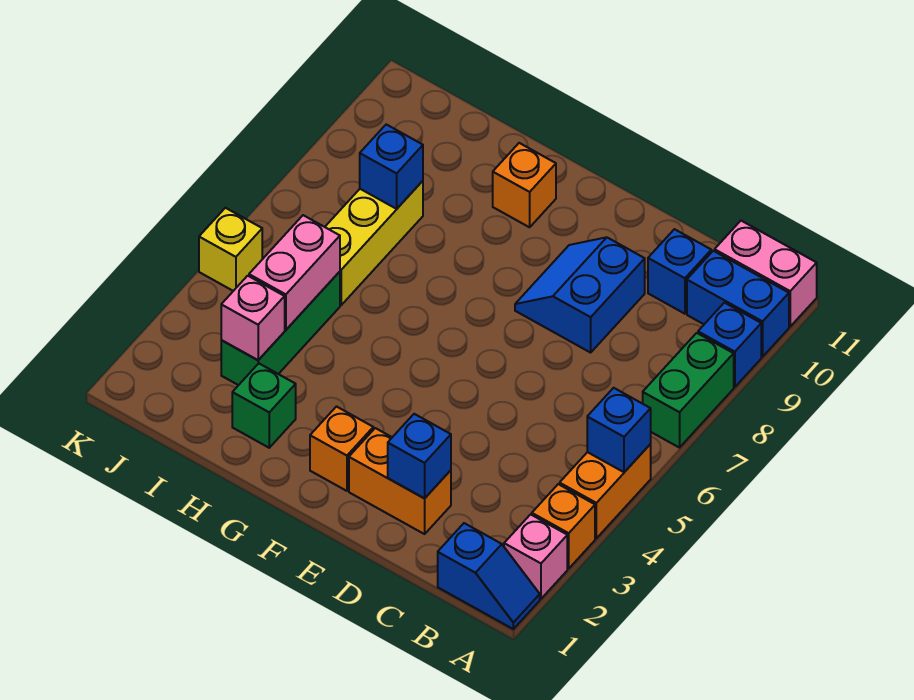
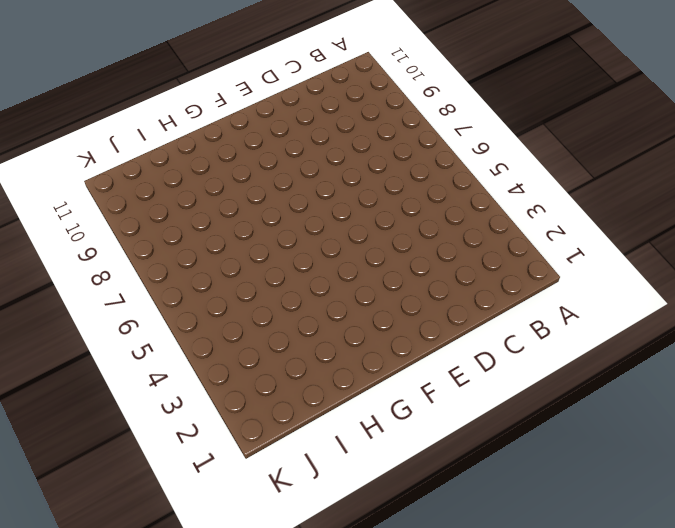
none -> blue slope A1:B1 level 1 top B
none -> pink brick A2 level 1
none -> orange brick A3 level 1

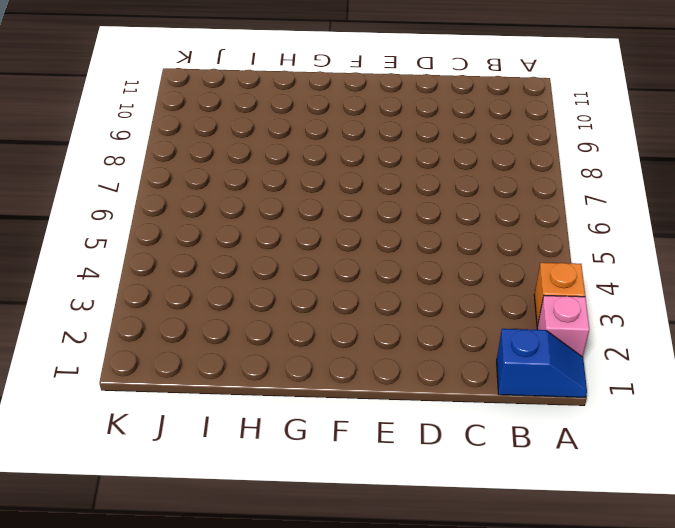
none -> orange brick A4:A5 level 1
none -> green brick A7:A8 level 1
none -> blue brick A9 level 1

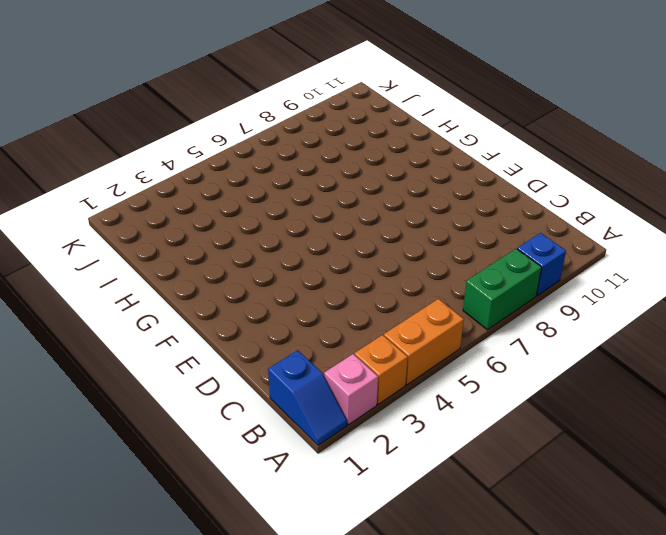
none -> blue brick A10:B10 level 1
none -> pink brick A11:B11 level 1
none -> blue brick C10 level 1

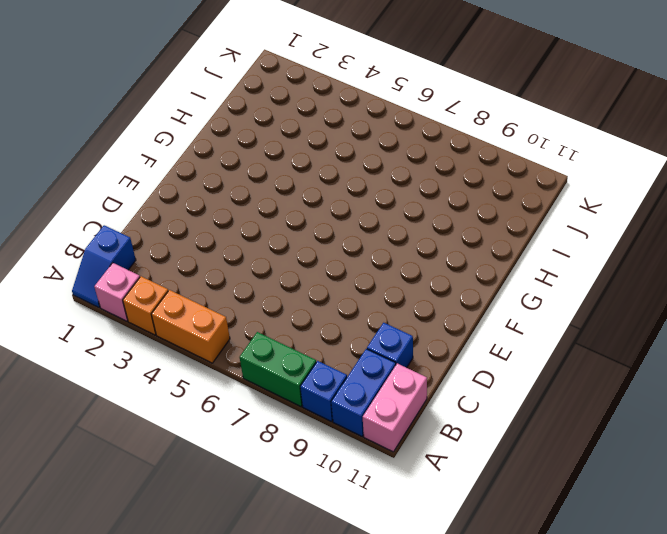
none -> orange brick D2:E2 level 1
none -> blue slope D8:E9 level 1 top D
none -> orange brick F2 level 1

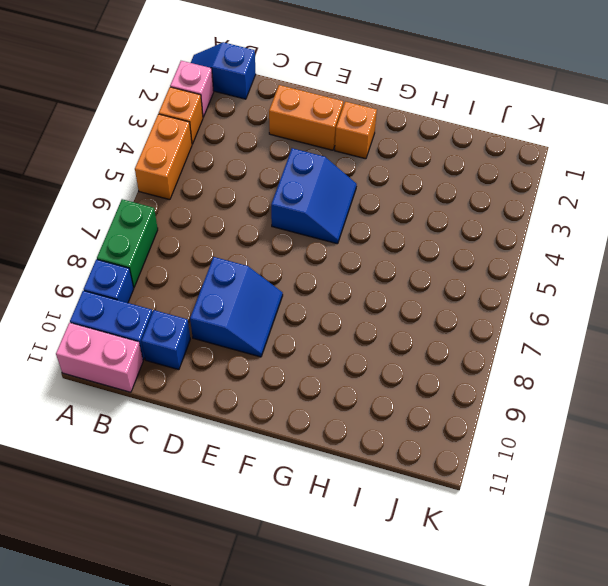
blue slope E4:F5 level 1 top E -> none
none -> orange brick G10 level 1
none -> green brick H2 level 1
none -> green brick I3:I5 level 1

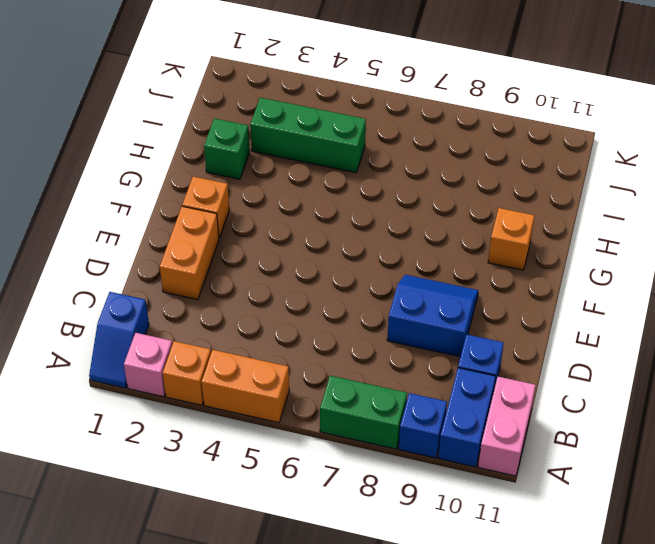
none -> yellow brick I6:I8 level 1
none -> yellow brick K5 level 1
none -> blue brick A5 level 2

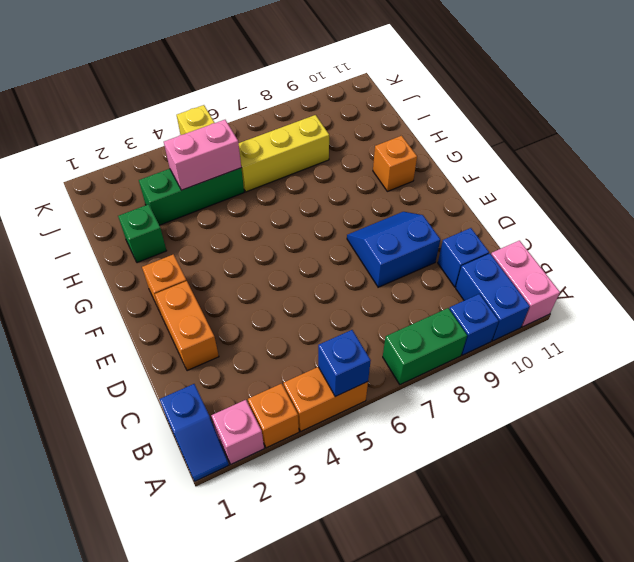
none -> blue brick D2 level 2
none -> pink brick I3 level 2
none -> blue brick I8 level 2

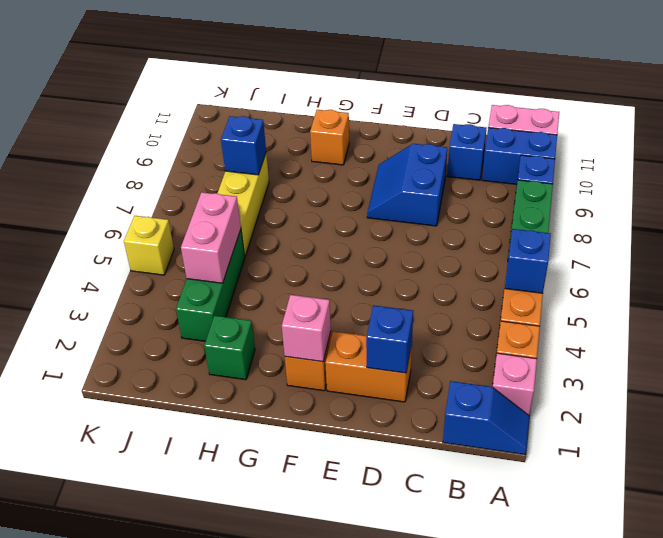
pink brick F2 level 2 -> pink brick I3 level 2

